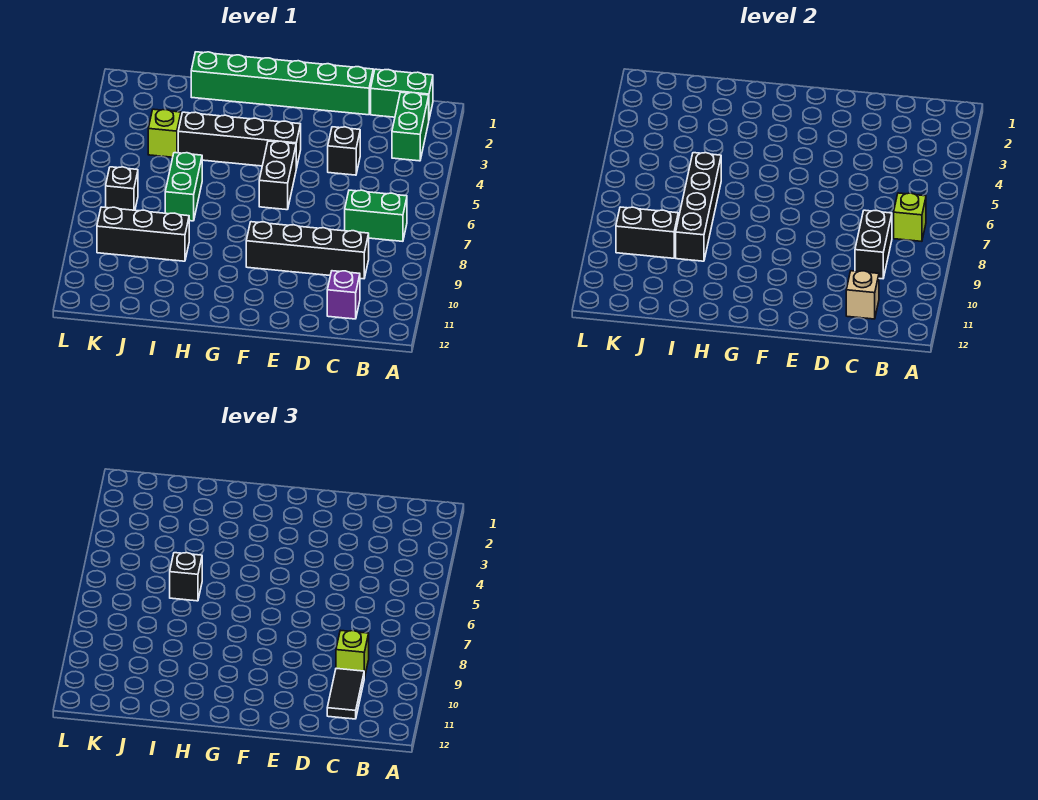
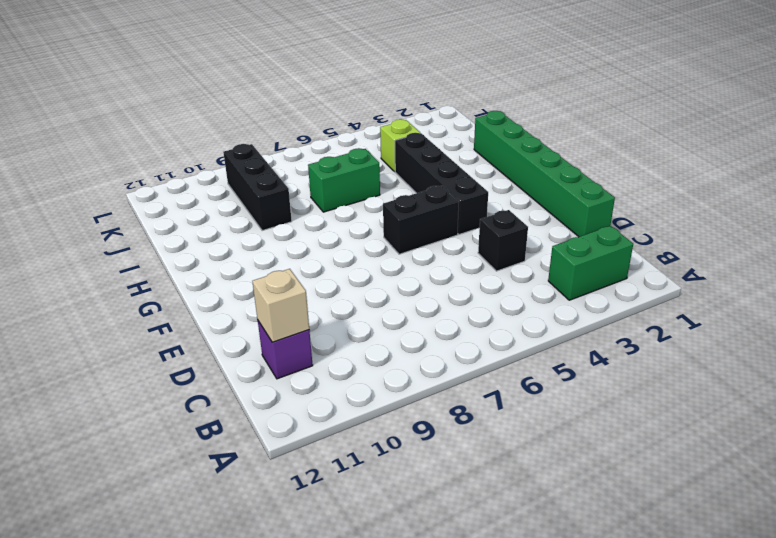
none -> green brick B1:C1 level 1
none -> green brick B7:C7 level 1
none -> black brick C9:F9 level 1

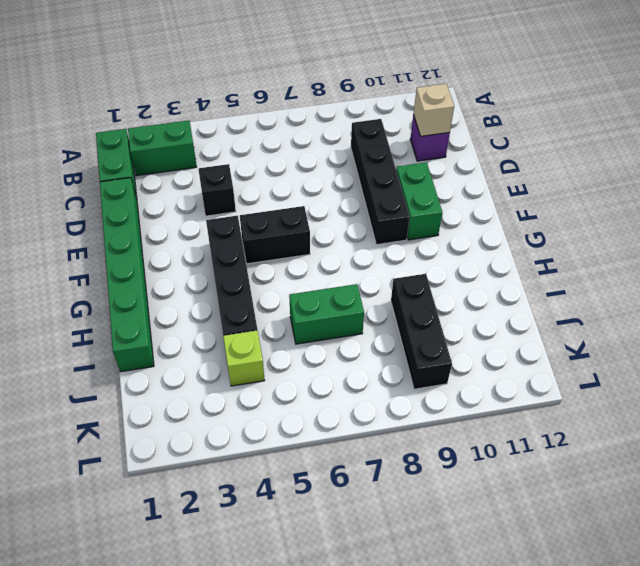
green brick E10:F10 level 1 -> green brick B7:C7 level 1
none -> black brick K7 level 1
none -> lime brick B7 level 2
none -> black brick C8:C9 level 2

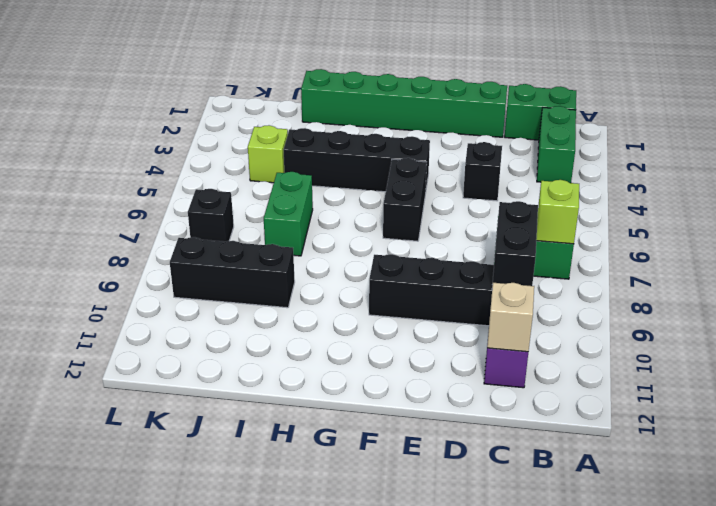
none -> black brick I6:I9 level 2
none -> black brick J9:K9 level 2
none -> lime brick C9 level 3

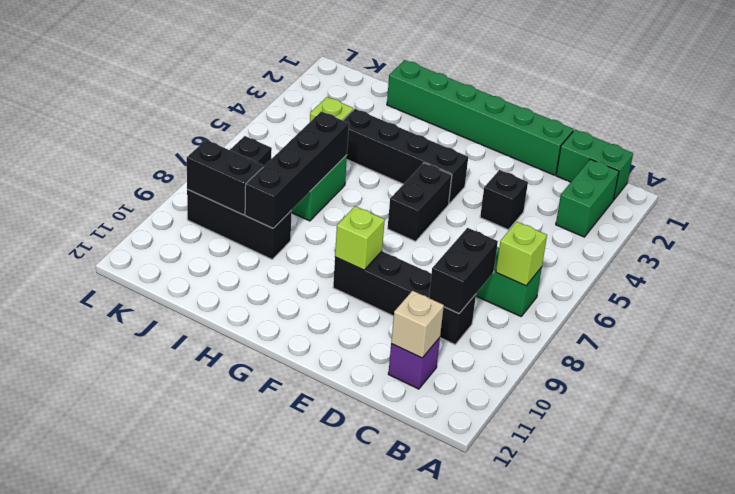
lime brick F9 level 2 -> lime brick C9 level 3
none -> black tile C10:C11 level 3
none -> black brick I6 level 3

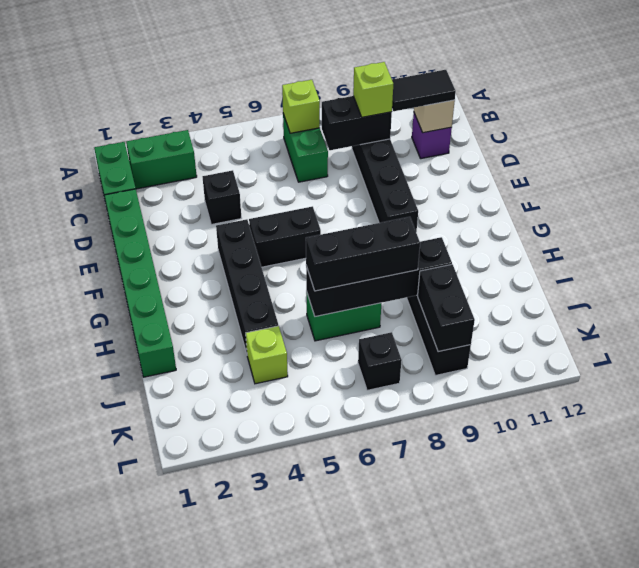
black brick I6:I8 level 3 -> black brick I6 level 3

